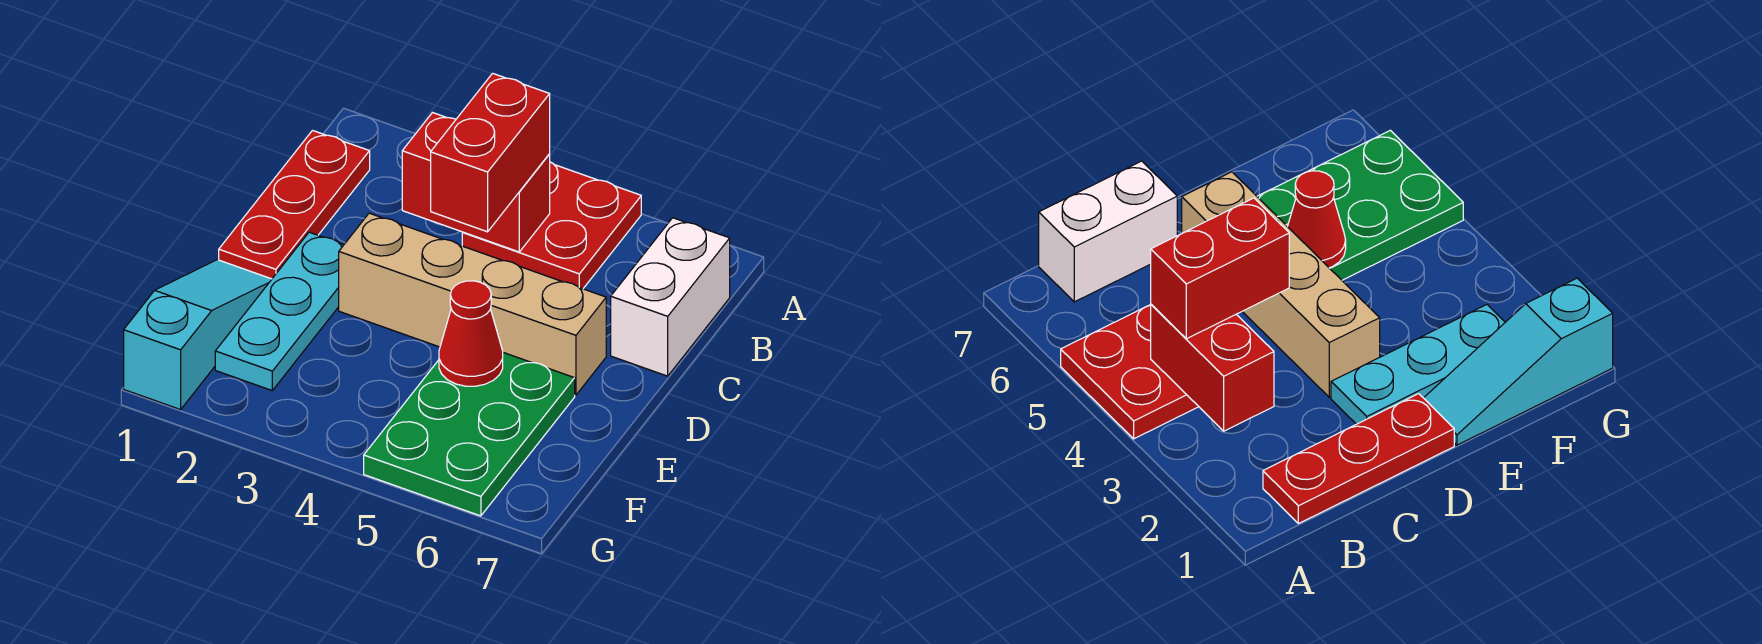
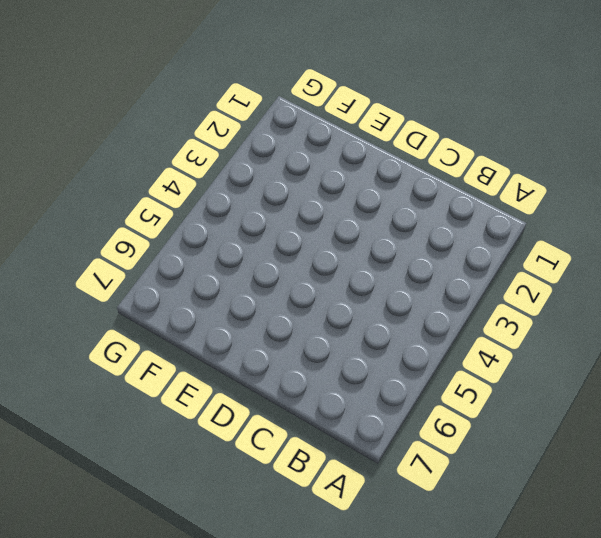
none -> red plate A4:B5 level 1
none -> red plate B1:D1 level 1

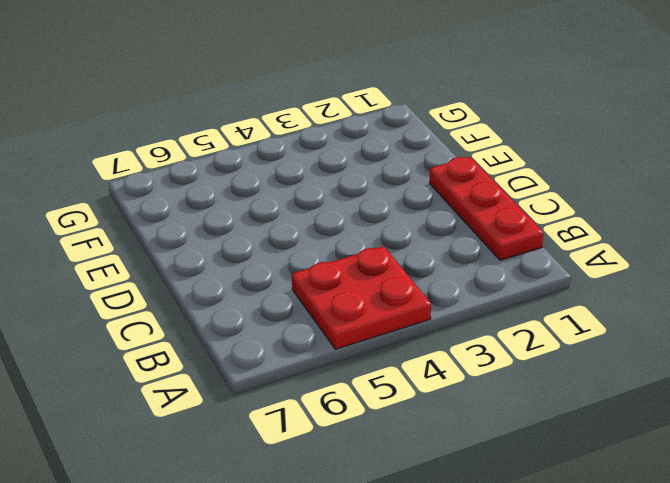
none -> white brick B7:C7 level 1
none -> cyan plate D2:F2 level 1

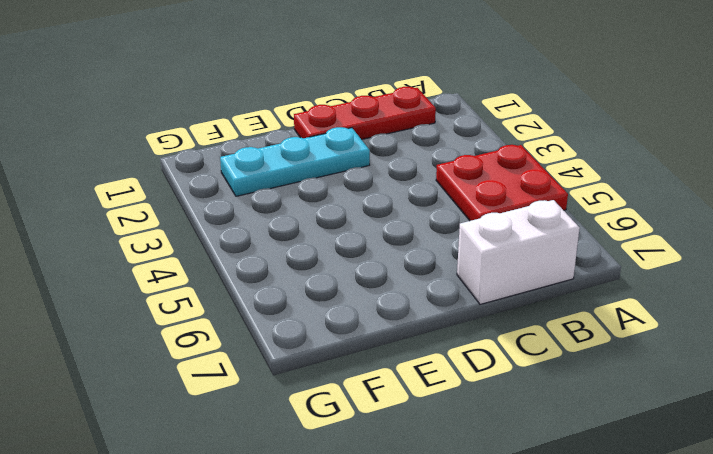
none -> tan brick D3:D6 level 1
none -> cyan slope E1:G1 level 1 top G

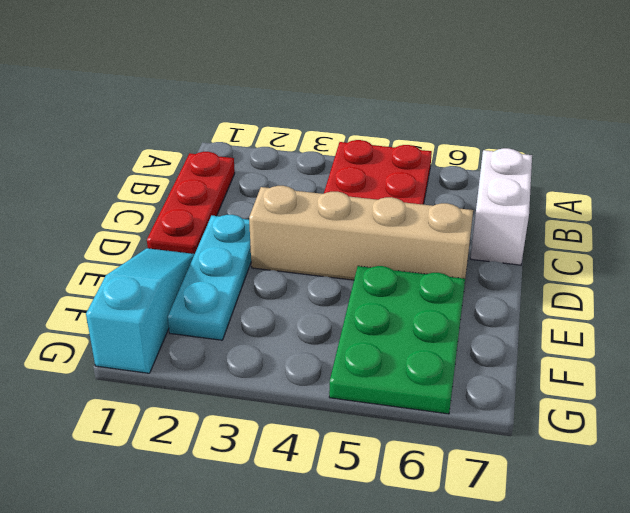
none -> red brick B3:B4 level 2
none -> red cone E5 level 2

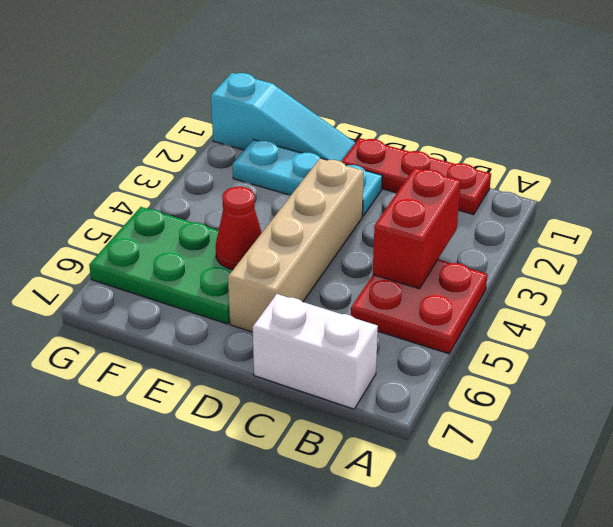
none -> red brick B4:C4 level 3

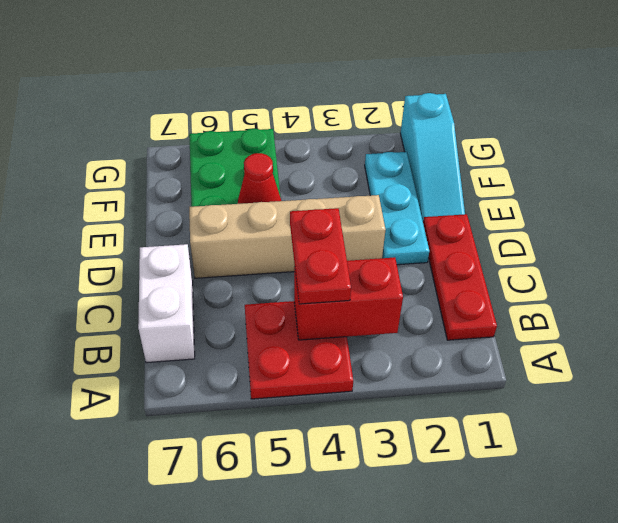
red plate B4:C4 level 3 -> red brick B4:C4 level 3

